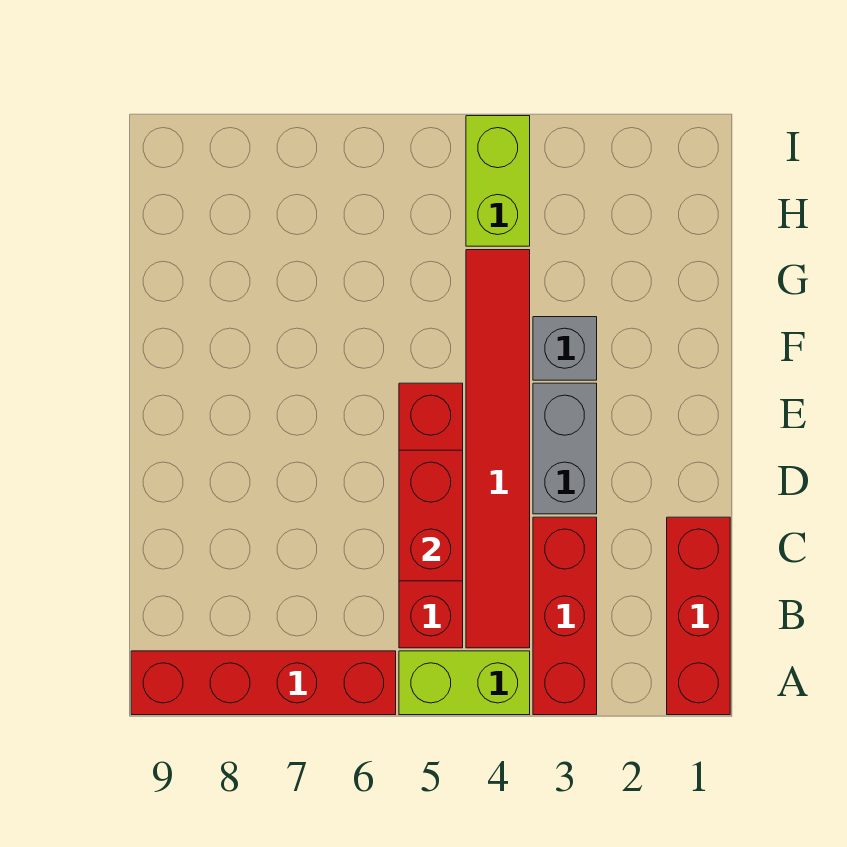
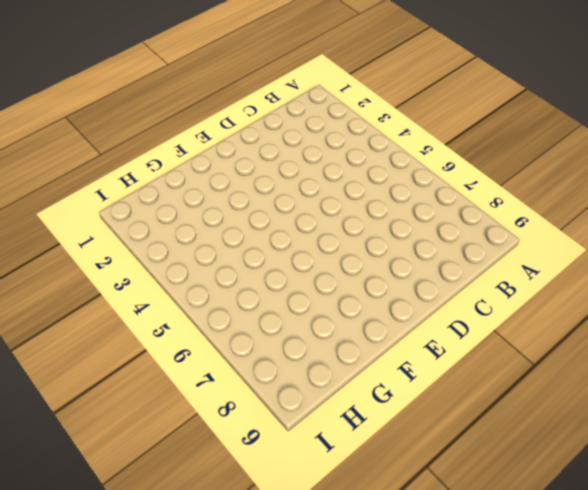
none -> red brick A1:C1 level 1
none -> red brick A3:C3 level 1

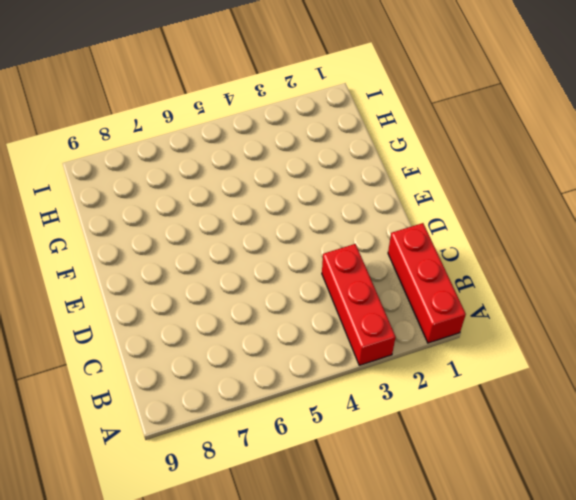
none -> lime brick A4:A5 level 1
none -> red brick A6:A9 level 1

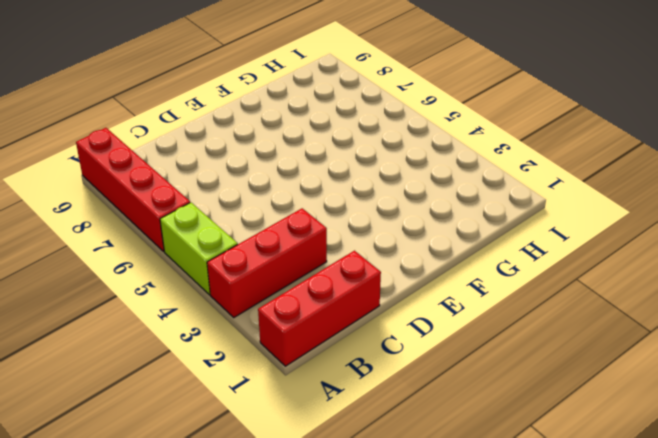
none -> red tile B4:G4 level 1
none -> red brick B5:E5 level 1

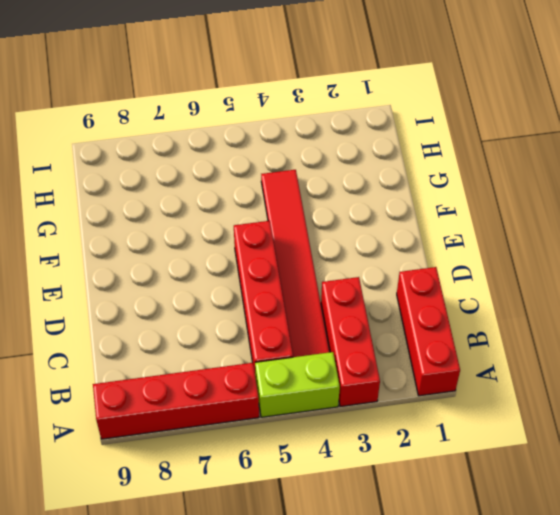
none -> grey brick D3:E3 level 1
none -> grey brick F3 level 1

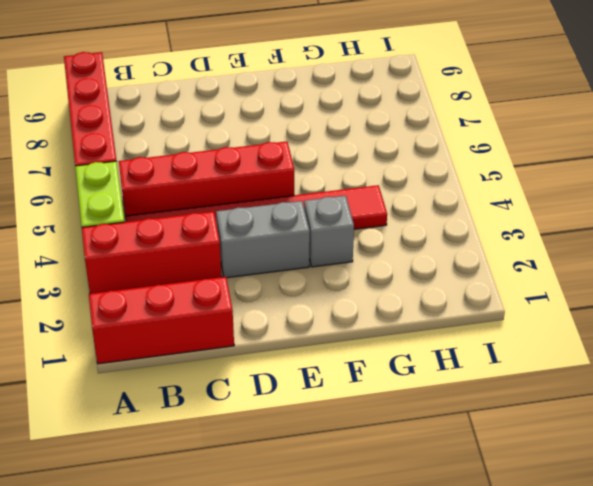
none -> lime brick H4:I4 level 1
none -> red brick C5:D5 level 2

